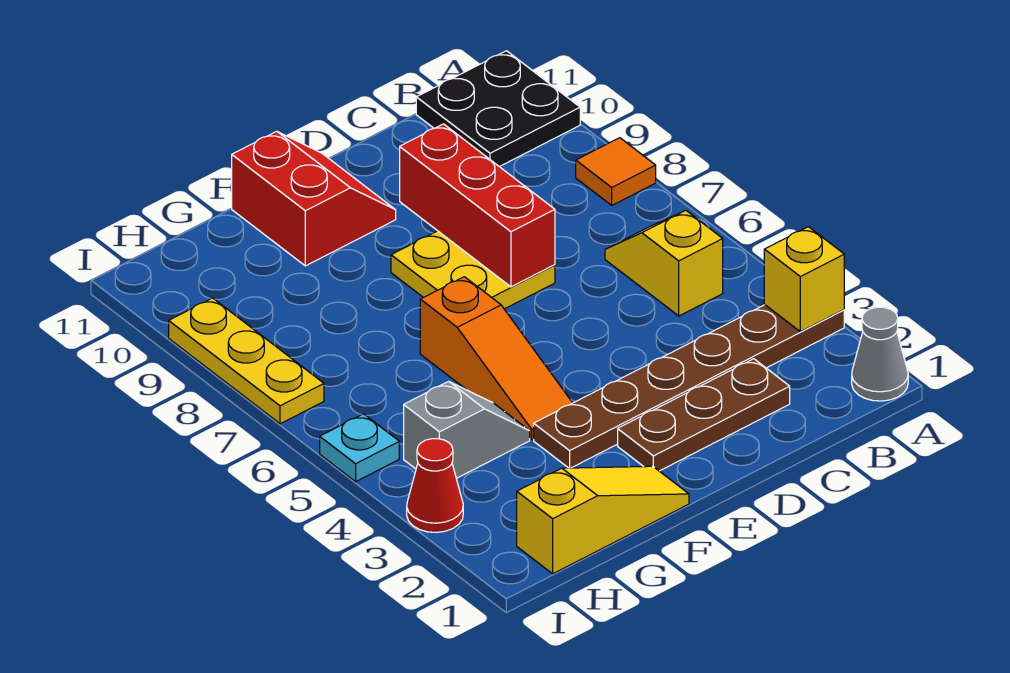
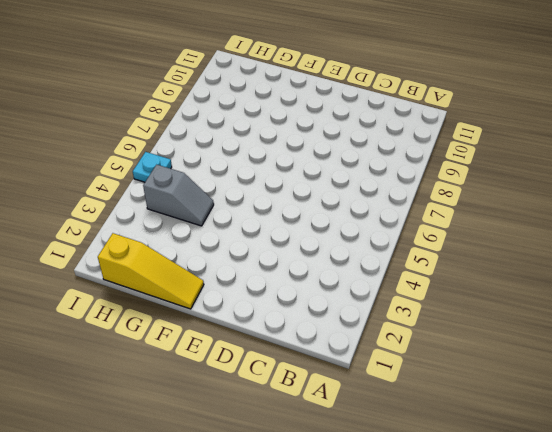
none -> grey cone A1 level 1
none -> brown plate A3:F3 level 1
none -> orange tile A8 level 1

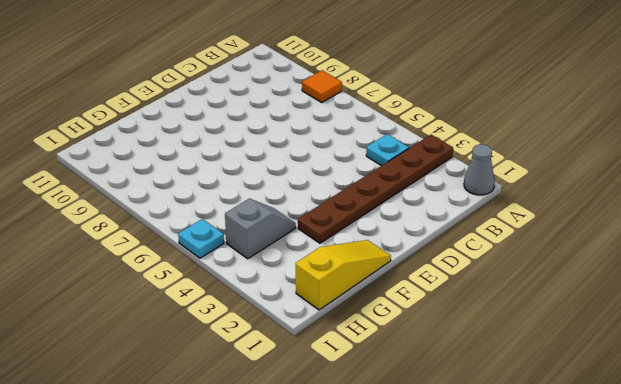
cyan plate B4 level 1 -> none
none -> black plate A10:B11 level 1
none -> yellow slope B5:B6 level 1 top 5
none -> brown plate C2:E2 level 1

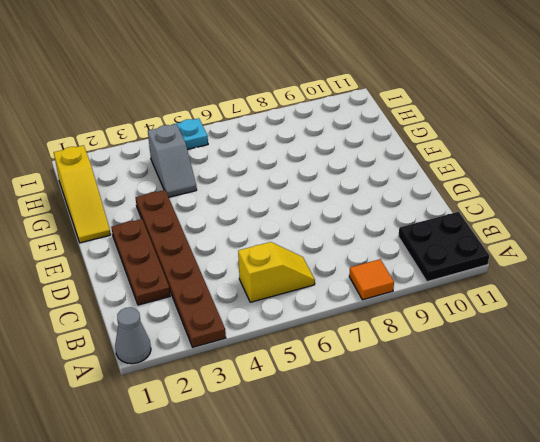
none -> yellow plate D7:E8 level 1
none -> red slope E10:F11 level 1 top F
none -> orange slope F4:F6 level 1 top 6

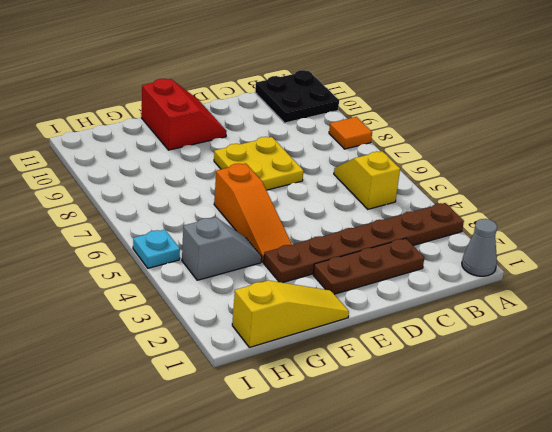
none -> red cone I3 level 1
none -> yellow plate I7:I9 level 1
none -> yellow brick A3 level 2

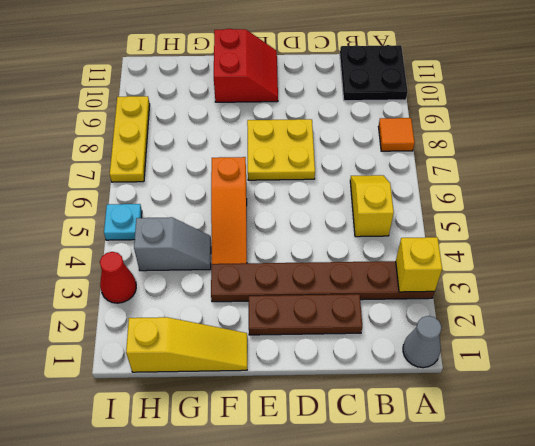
none -> red brick D7:D9 level 2

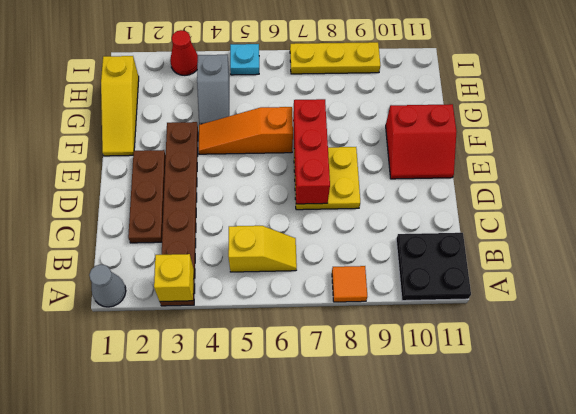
red brick D7:F7 level 2 -> red brick D7:D9 level 2

